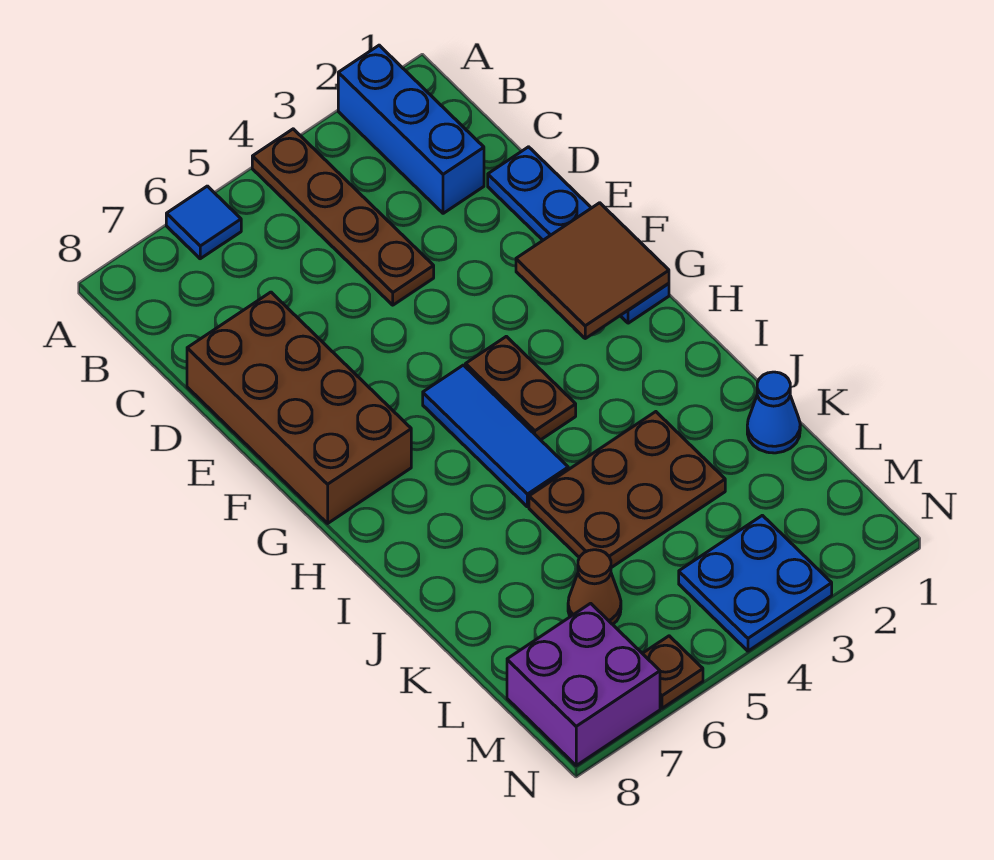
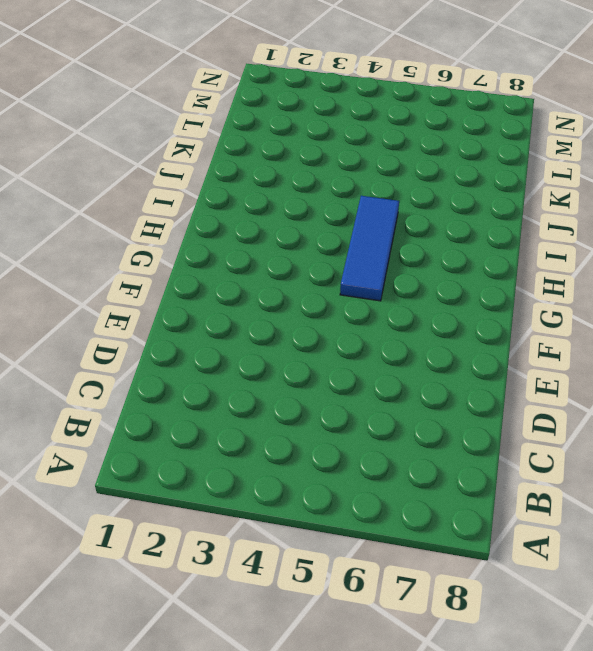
none -> blue brick A2:C2 level 1
none -> brown plate A4:D4 level 1
none -> blue tile A6 level 1

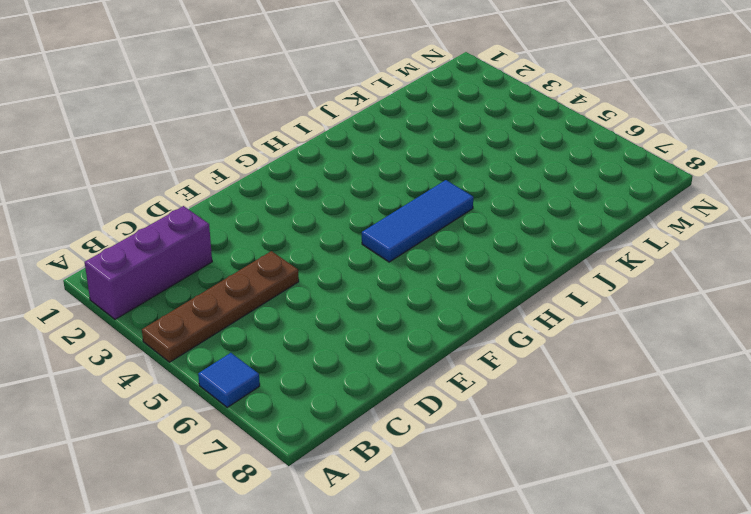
purple brick A2:C2 level 1 -> blue brick A2:C2 level 1
none -> blue plate D1:G1 level 1
none -> brown brick D7:G8 level 1
none -> brown plate G4:H4 level 1

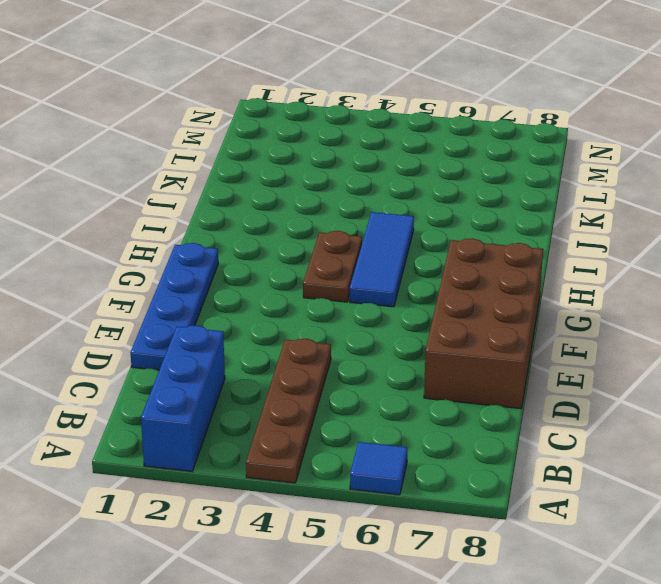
none -> brown plate J3:K5 level 1
none -> blue cone K1 level 1
none -> brown cone L6 level 1

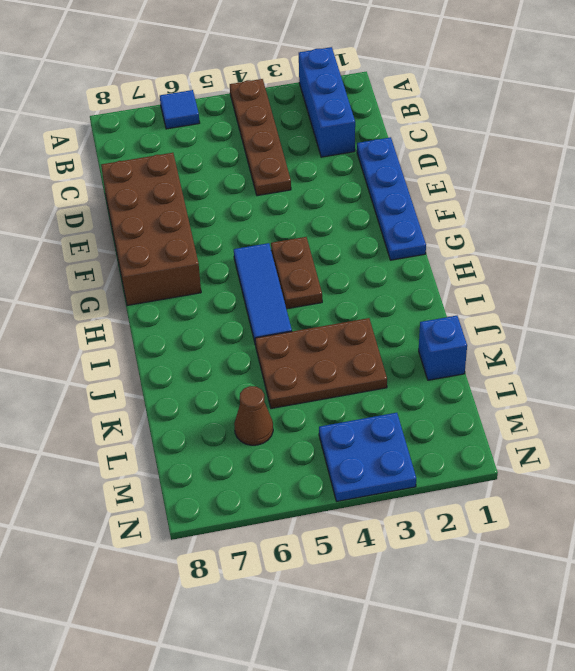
blue brick K1 level 1 -> blue cone K1 level 1
none -> purple brick M7:N8 level 1
none -> brown plate N6 level 1
none -> brown tile F1:G2 level 2

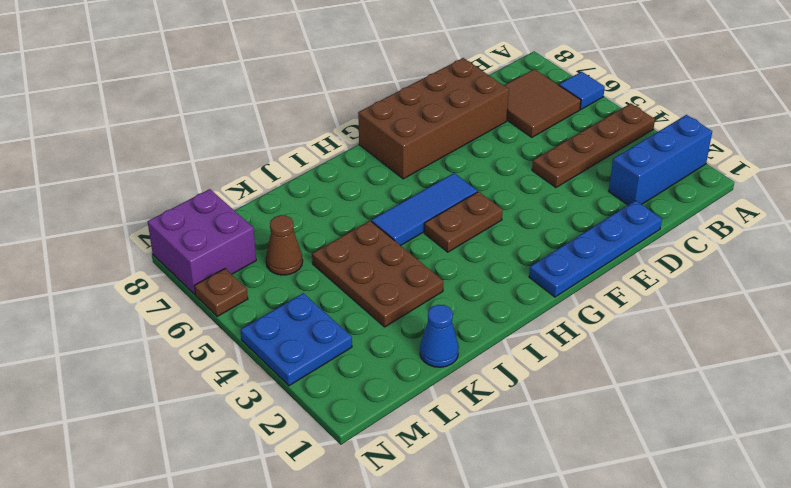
brown tile B6:C7 level 1 -> brown tile F1:G2 level 2

